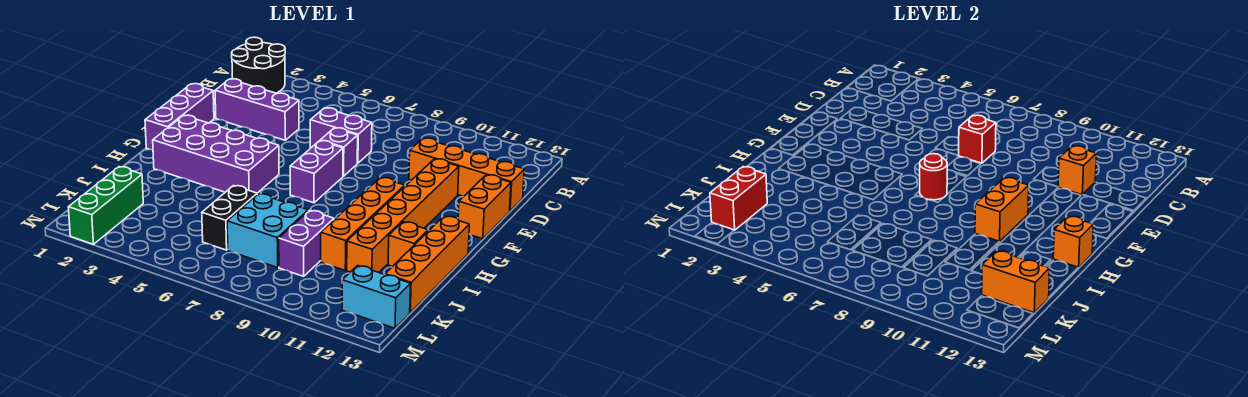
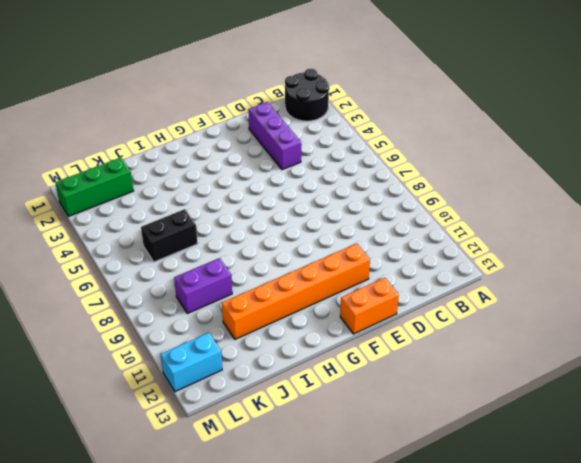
cyan brick L12:M12 level 1 -> cyan brick L12:L13 level 1
none -> purple brick D6:D7 level 1
none -> orange brick D10:D13 level 1
none -> purple brick E1:G1 level 1

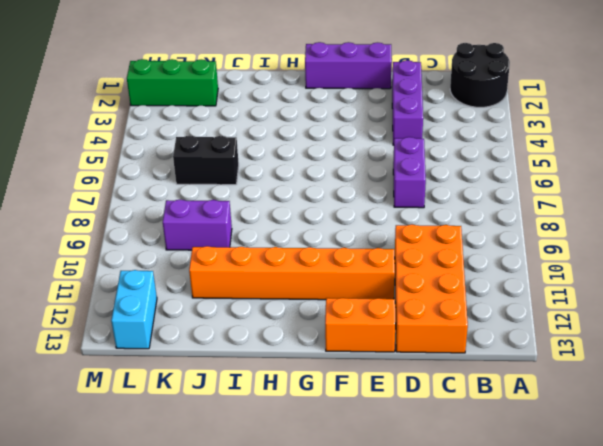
orange brick C10:D13 level 1 -> orange brick D10:D13 level 1
none -> purple brick E7 level 1
none -> purple brick F7:G7 level 1
none -> purple brick G2:H5 level 1

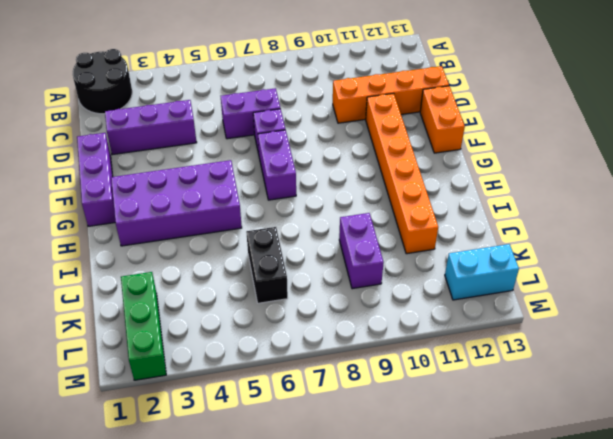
none -> orange brick G10:J10 level 1
none -> orange brick H13:K13 level 1
none -> orange brick I12 level 1

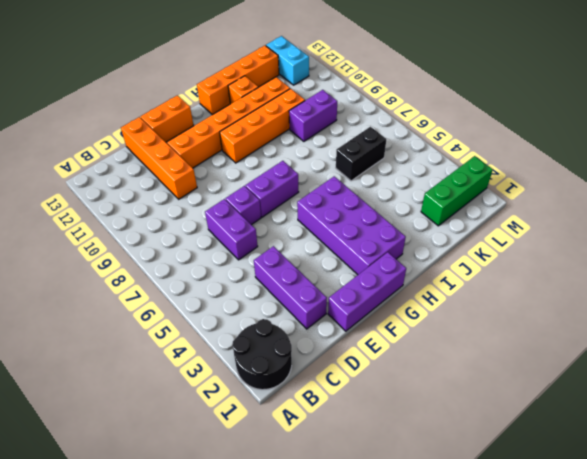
none -> cyan brick J7:K8 level 1
none -> red brick D7 level 2
none -> orange brick D11 level 2

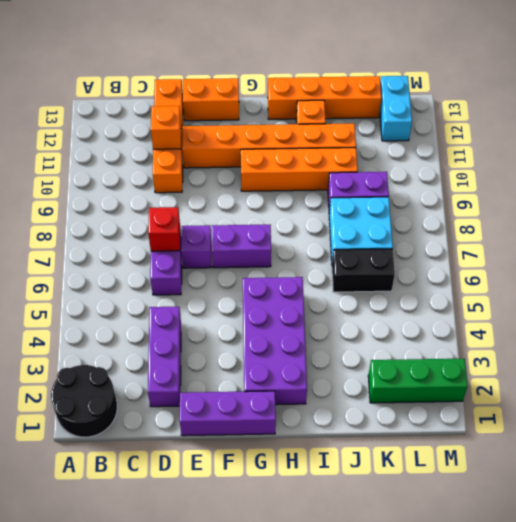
none -> red round brick G7 level 2
none -> orange brick G10:H10 level 2
none -> orange brick H13 level 2

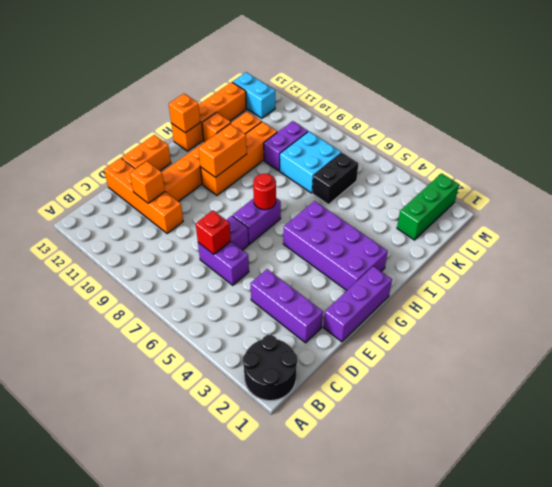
none -> red brick K2:L2 level 2
none -> orange brick K12:K13 level 2

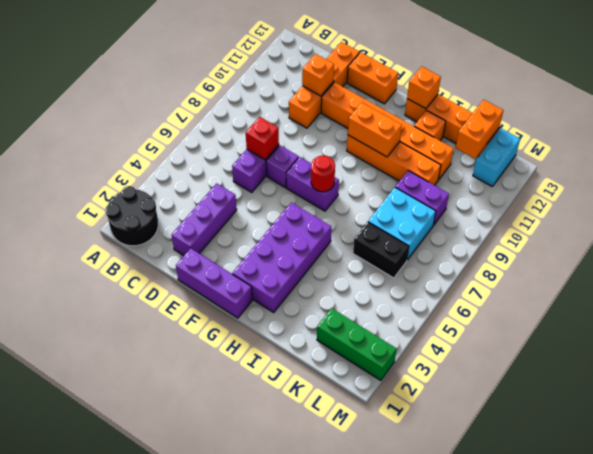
none -> red brick K2:L2 level 2

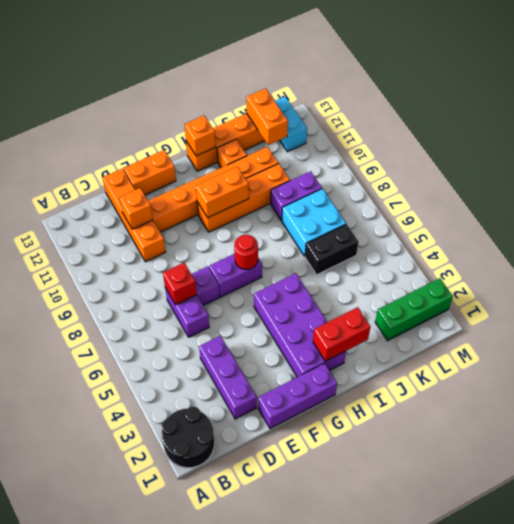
red brick H2:I2 level 2 -> red brick K2:L2 level 2

